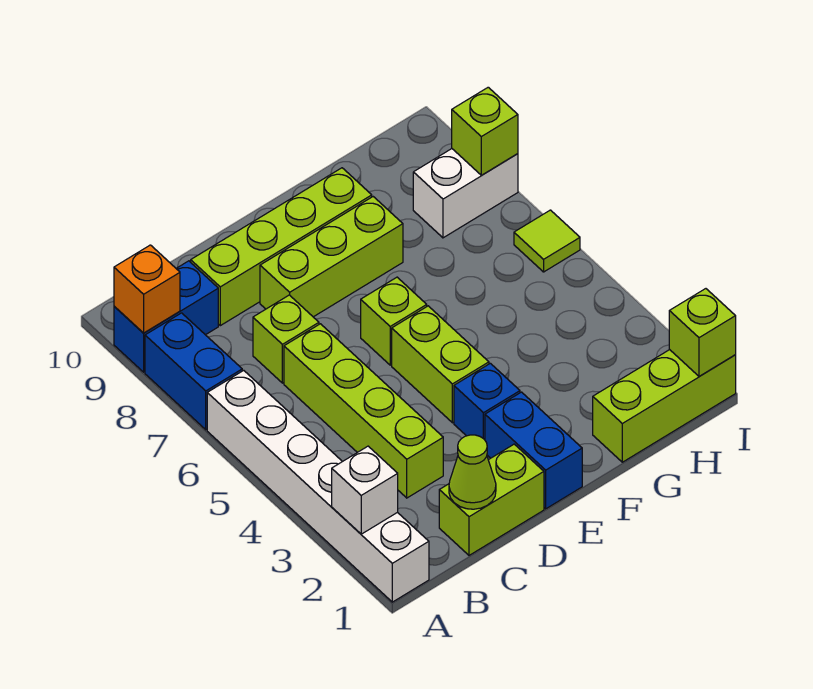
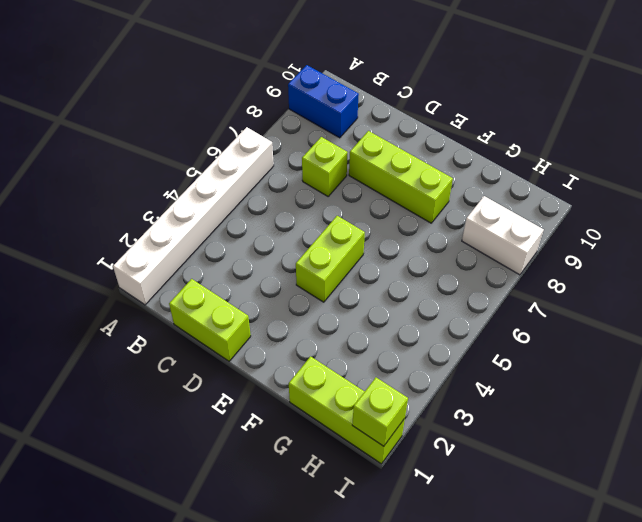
none -> blue brick A7:A8 level 1
none -> lime brick C3:C6 level 1
none -> lime brick C9:F9 level 1

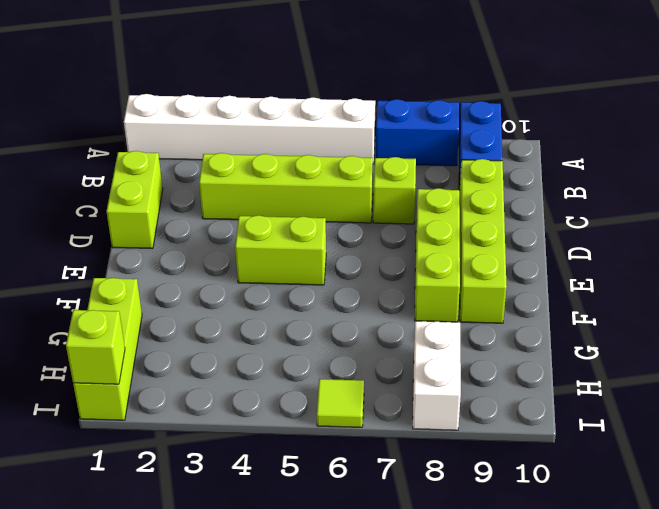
none -> blue brick E1:E2 level 1
none -> blue brick E3 level 1
none -> lime brick E6 level 1

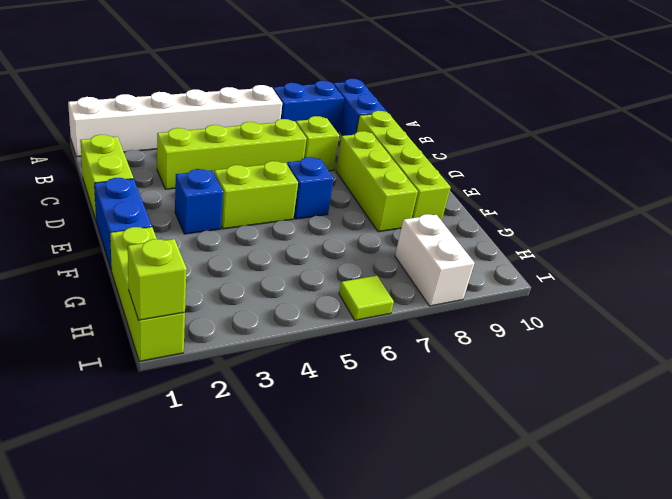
blue brick E1:F1 level 1 -> blue brick E1:E2 level 1
blue brick E6 level 1 -> lime brick E6 level 1
none -> white brick A2 level 2
none -> orange brick A9 level 2
none -> lime cone C1 level 2

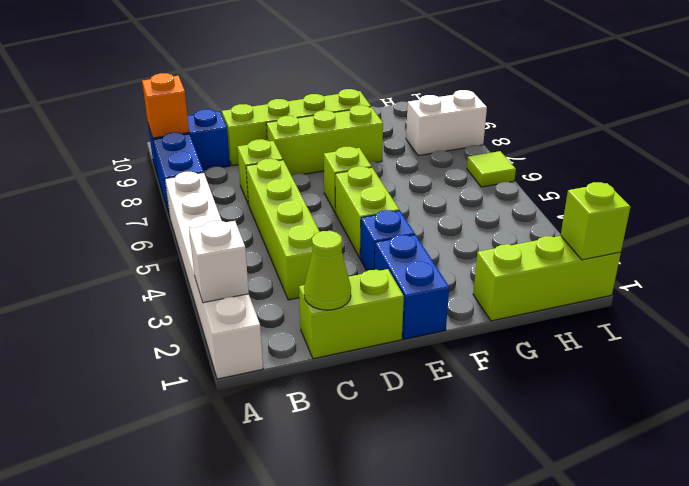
none -> lime brick I8 level 2

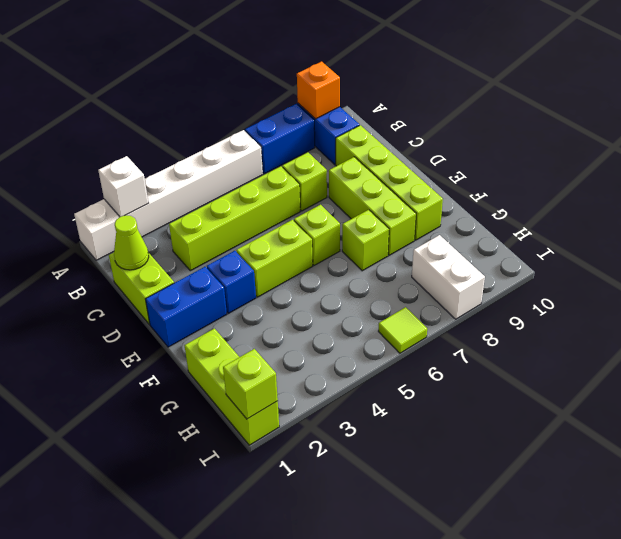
lime brick F7 level 1 -> lime brick I8 level 2

